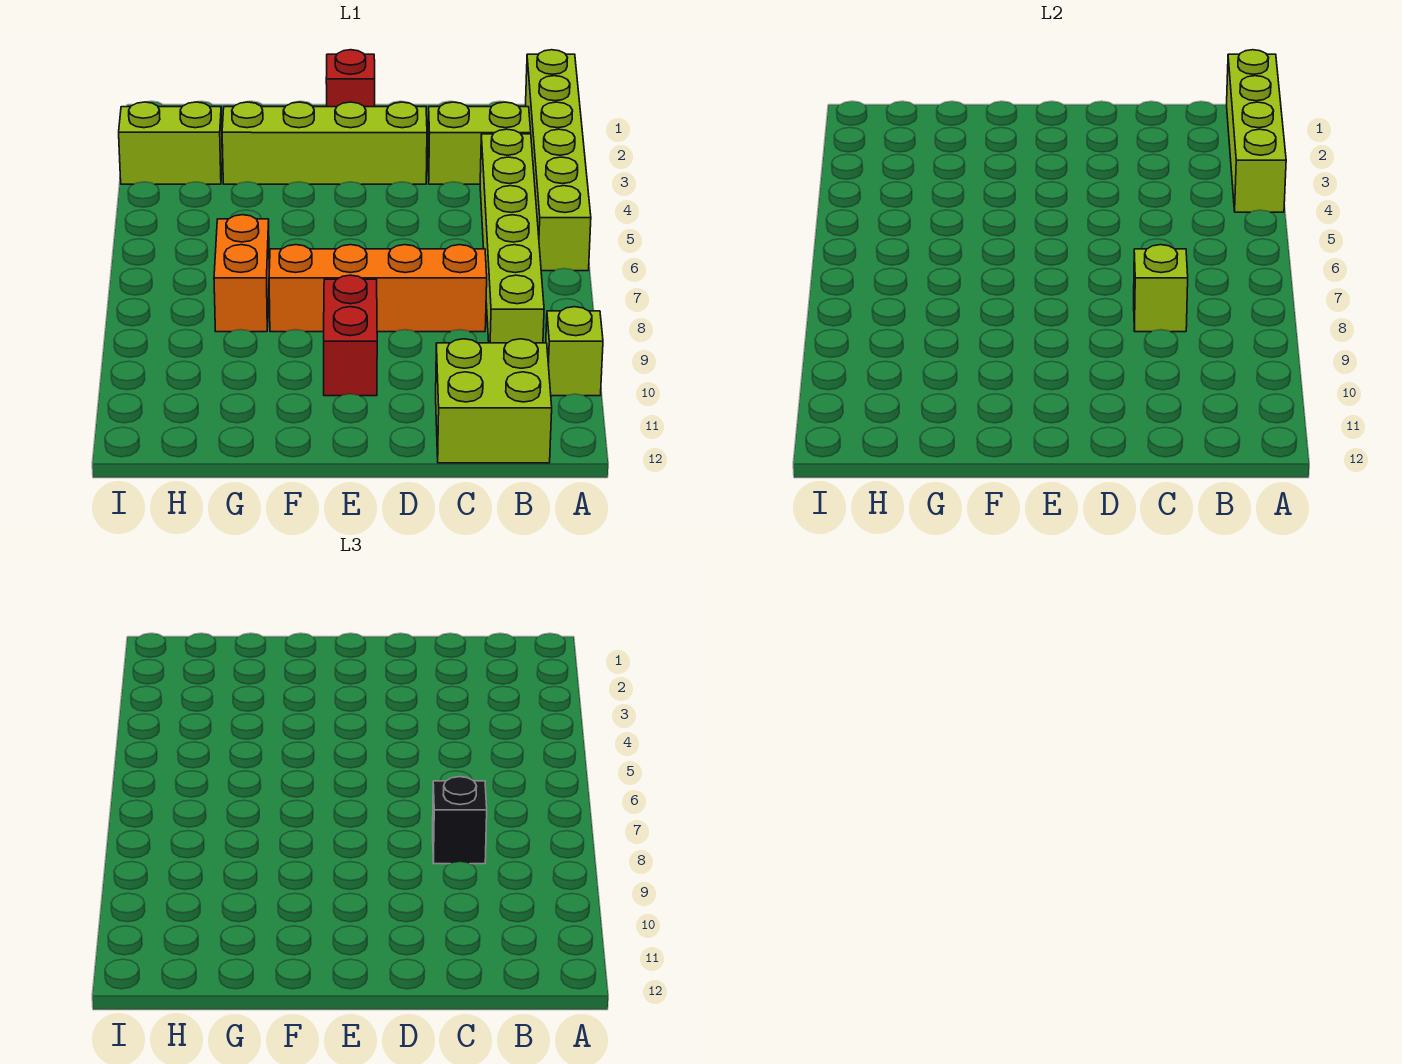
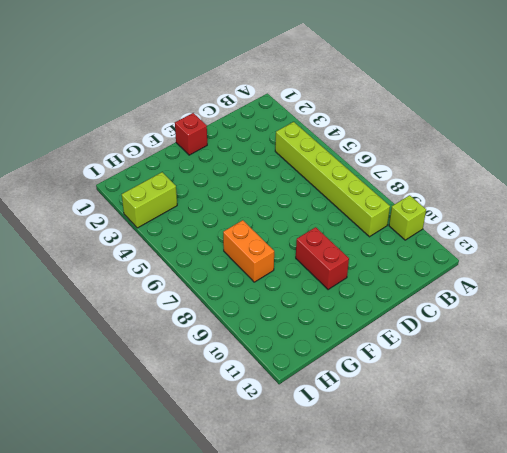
none -> lime brick A1:A6 level 1
none -> lime brick B3:C3 level 1
none -> lime brick B11:C12 level 1

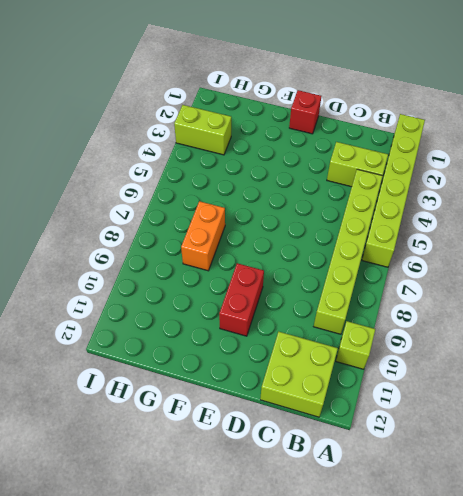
none -> orange brick C8:F8 level 1
none -> lime brick D3:G3 level 1
none -> lime brick A1:A4 level 2

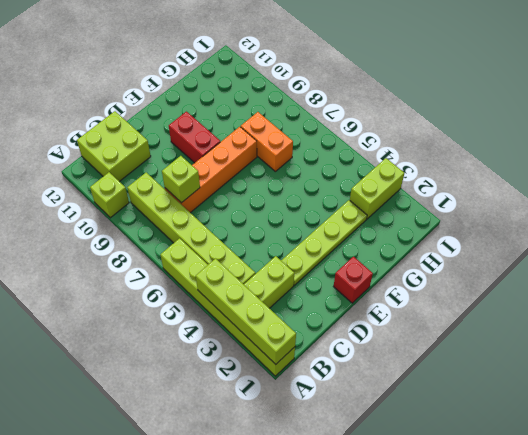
lime plate D3:G3 level 1 -> lime brick D3:G3 level 1
none -> black brick C8 level 3

